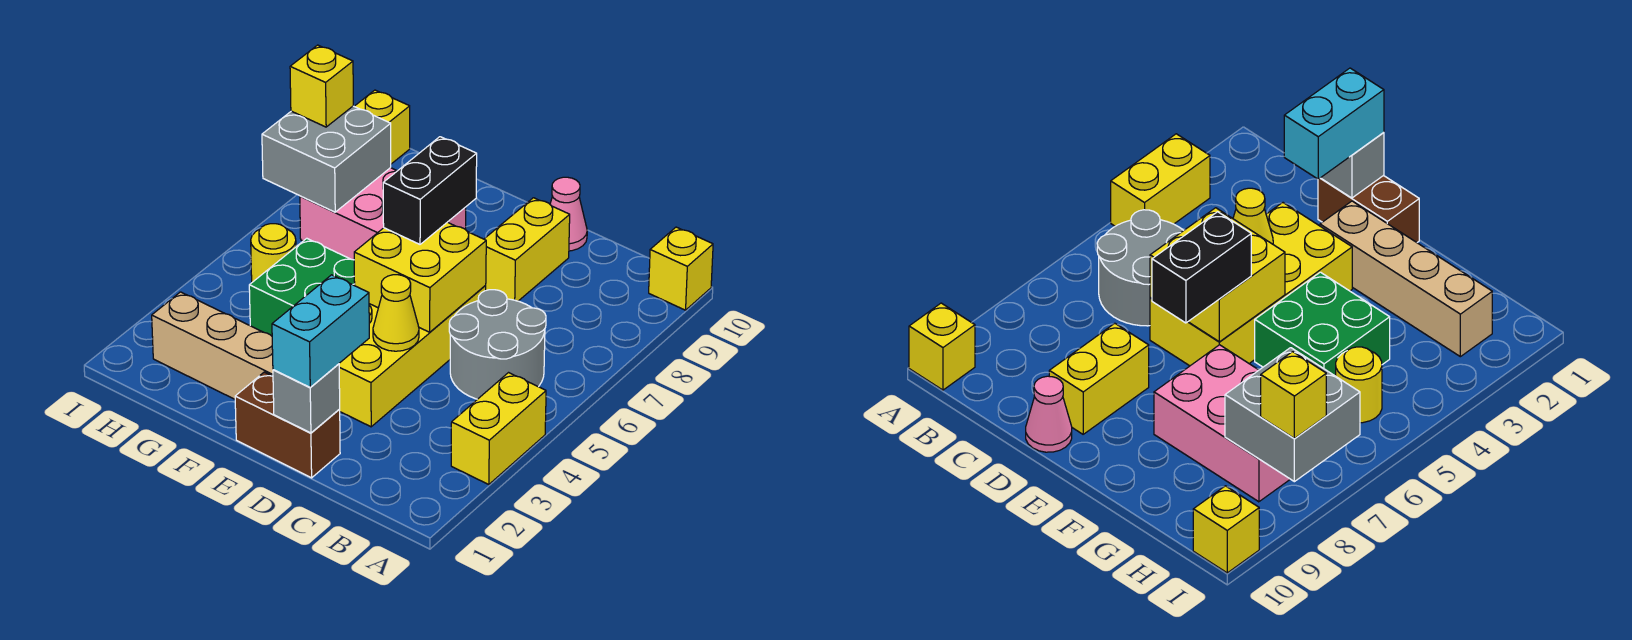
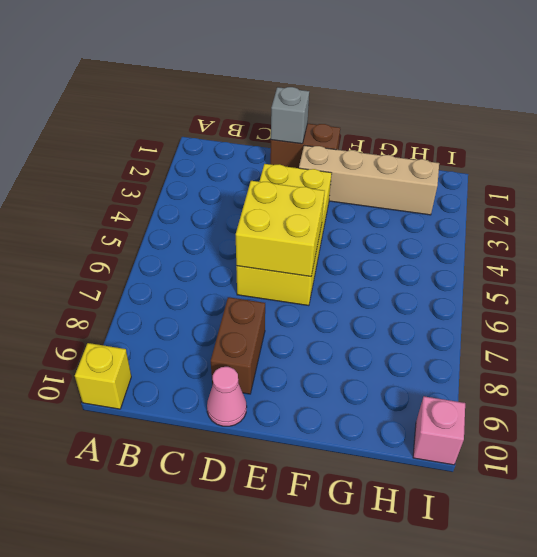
brown brick D8:D9 level 1 -> yellow brick D8:D9 level 1
pink brick I10 level 1 -> yellow brick I10 level 1
none -> yellow brick A3:A4 level 1
none -> grey round brick B5:C6 level 1
none -> green brick F4:G5 level 1

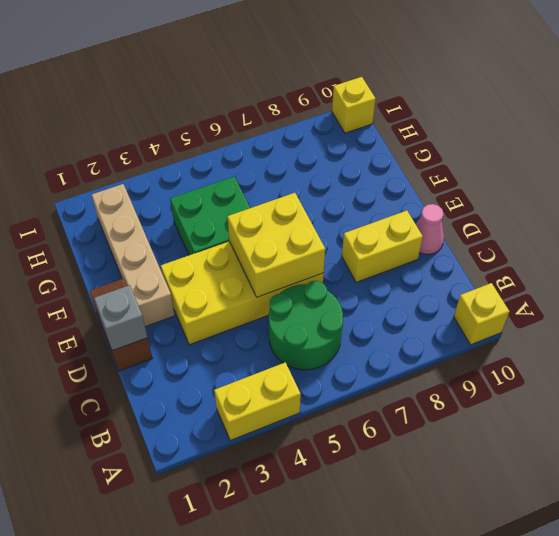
green round brick B5:C6 level 1 -> grey round brick B5:C6 level 1
none -> pink brick F7:H8 level 1
none -> yellow round brick H5 level 1
none -> yellow cone D4 level 2

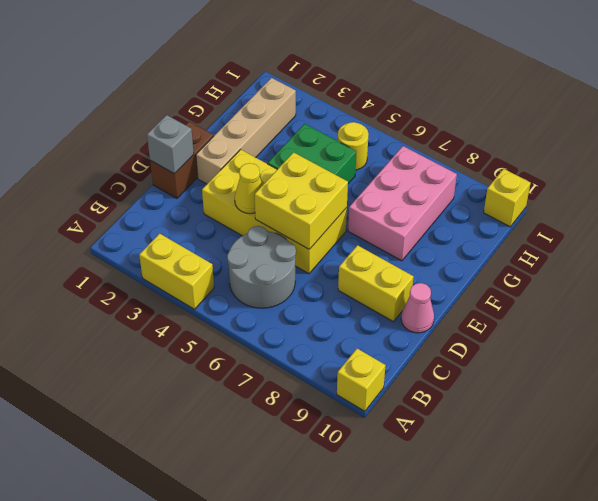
none -> grey brick H7:I8 level 2
none -> cyan brick D1:D2 level 3
none -> black brick E6:E7 level 3

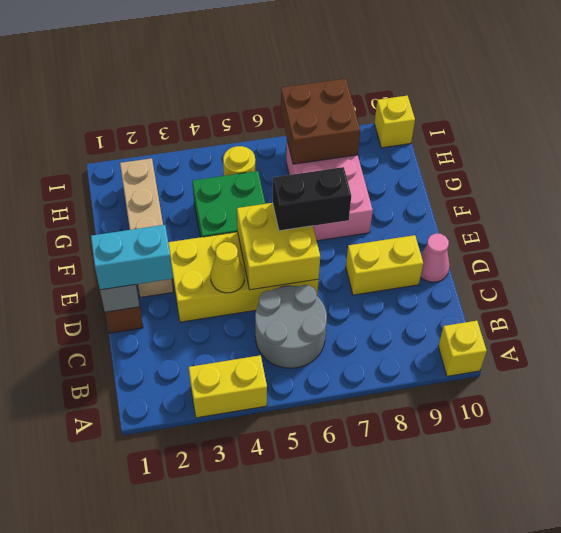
brown brick H7:I8 level 2 -> grey brick H7:I8 level 2
none -> yellow brick I8 level 3

